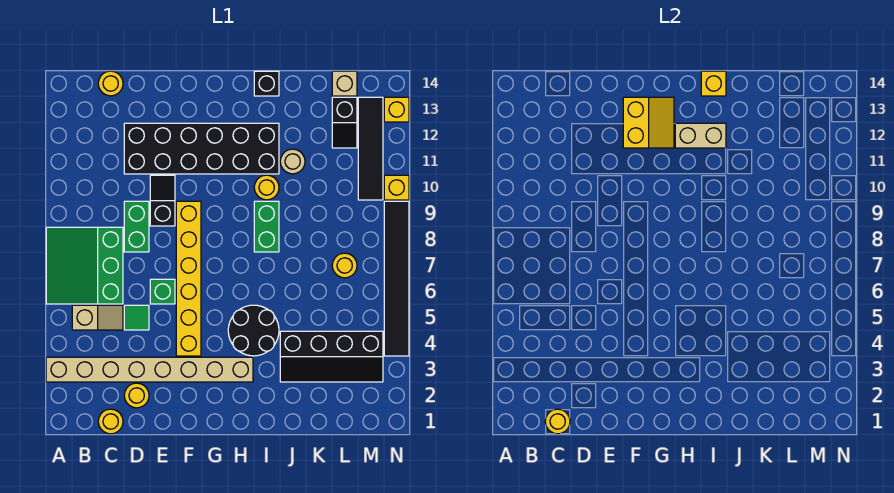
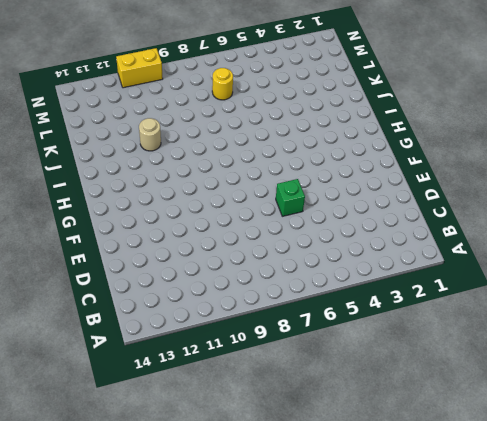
yellow brick N10:N11 level 1 -> yellow brick N10 level 1
none -> tan brick A3:H3 level 1
none -> green slope A6:C8 level 1 top C
none -> tan slope B5:C5 level 1 top B

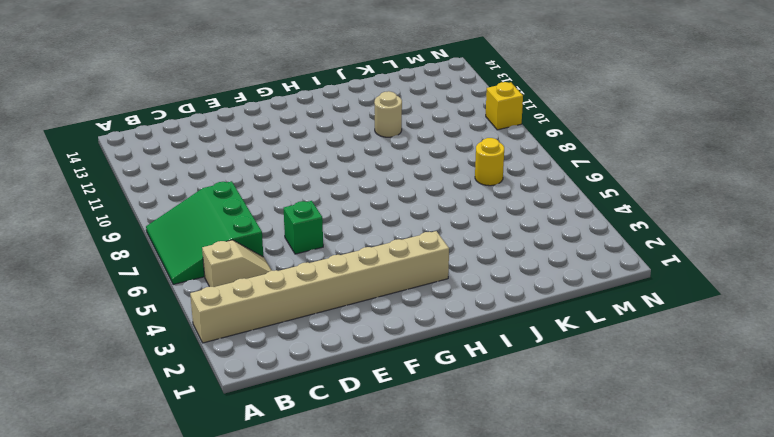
none -> yellow round brick C1 level 1
none -> yellow round brick C14 level 1
none -> yellow round brick D2 level 1

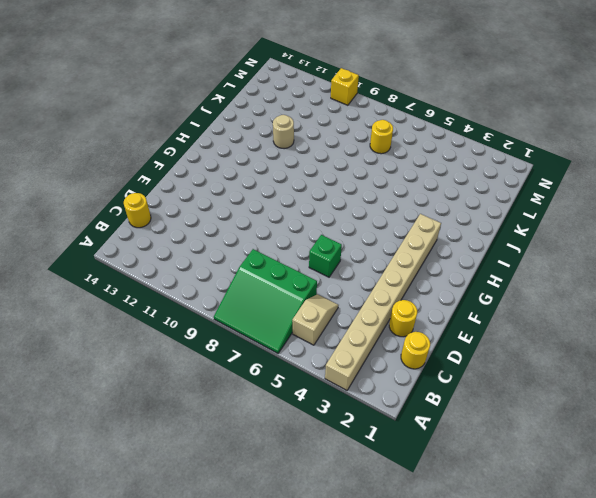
none -> green tile D5 level 1
none -> green brick D8:D9 level 1
none -> black brick D11:I12 level 1

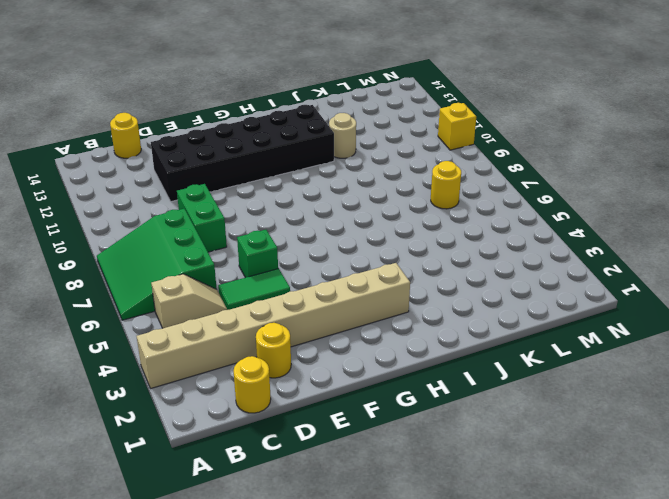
green tile D5:E5 level 1 -> green tile D5 level 1
none -> black slope E9:E10 level 1 top 9
none -> yellow brick F4:F9 level 1
none -> black round brick H4:I5 level 1

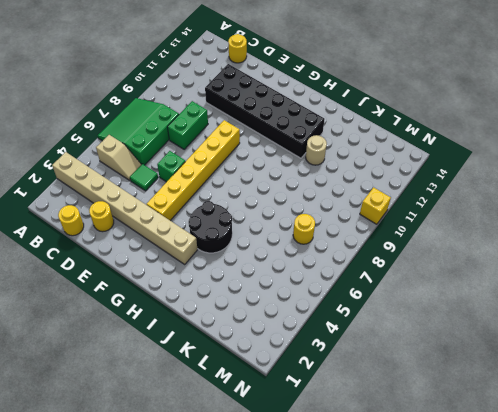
none -> black slope E9:E10 level 1 top 9
none -> green brick I8:I9 level 1
none -> yellow round brick I10 level 1

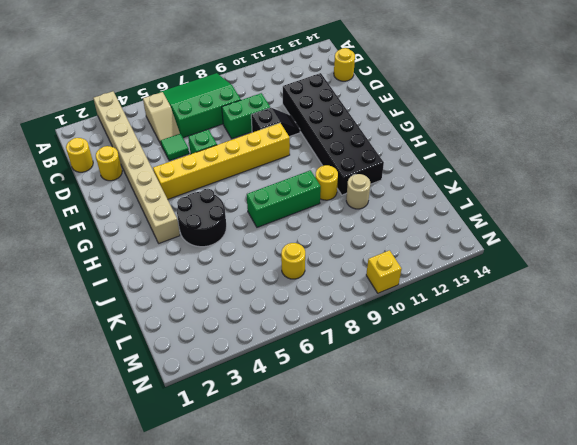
green brick I7:I9 level 1 -> green brick I8:I9 level 1
none -> black brick I14 level 1
none -> black slope J3:M4 level 1 top 4
none -> black slope L12:L13 level 1 top 13

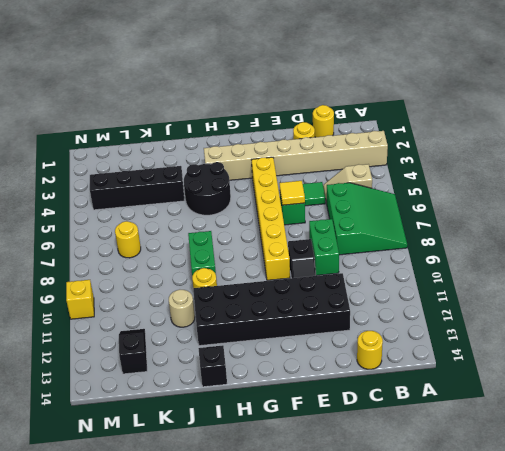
yellow tile E6 level 2 -> none
none -> tan brick L14 level 1
none -> black tile M10:M13 level 1
none -> black tile N4:N9 level 1

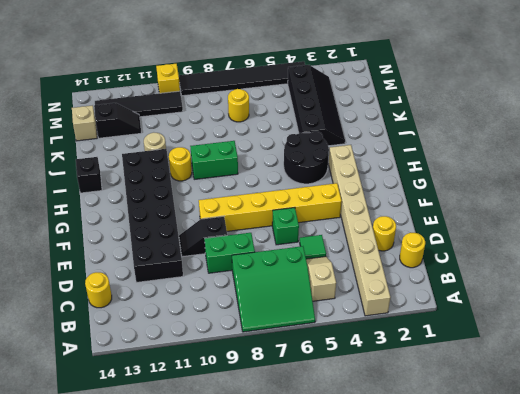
none -> yellow brick N13 level 1
none -> yellow round brick C1 level 2
none -> yellow slope F12:G13 level 2 top F

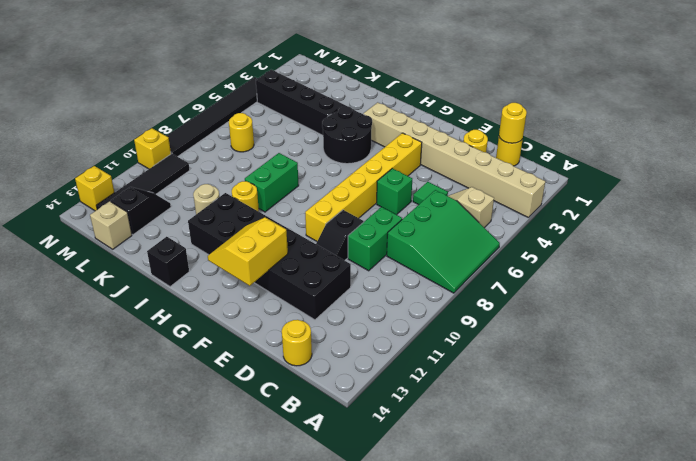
none -> tan brick H12:I12 level 2
none -> yellow brick I14 level 2

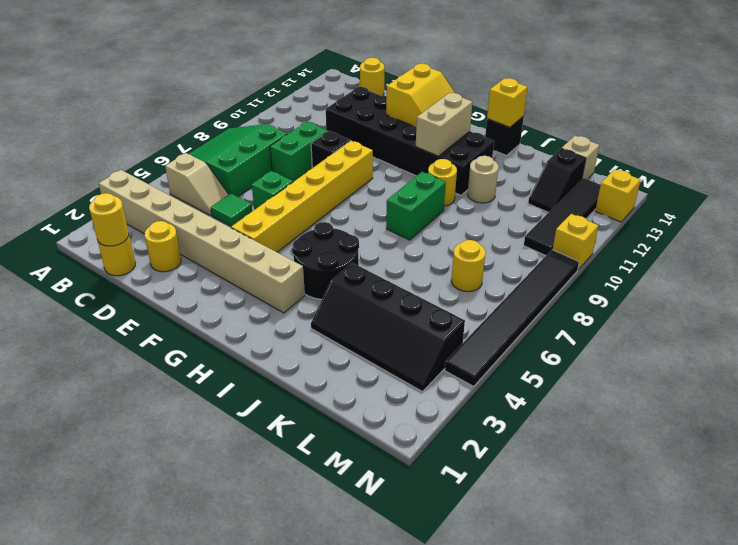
tan brick H11:H12 level 2 -> tan brick H12:I12 level 2

